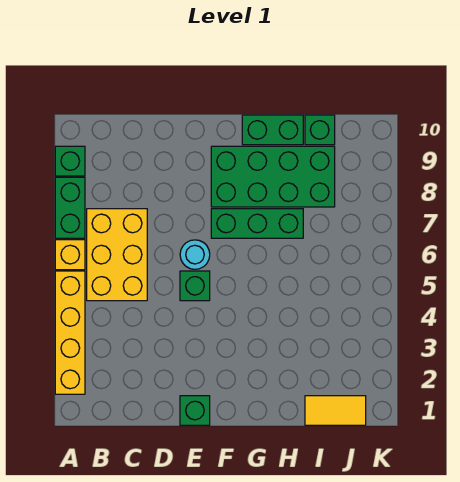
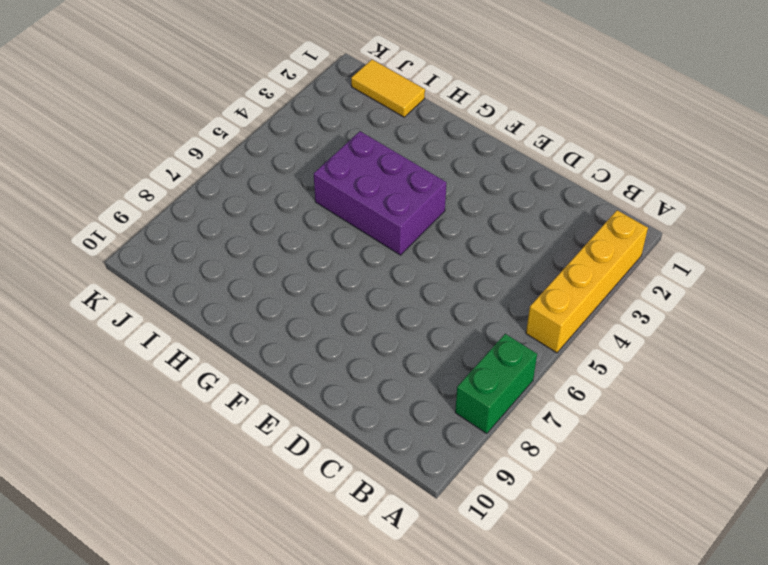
purple brick F4:H5 level 1 -> none
none -> yellow brick A6 level 1
none -> green brick A9 level 1
none -> yellow brick B5:C7 level 1

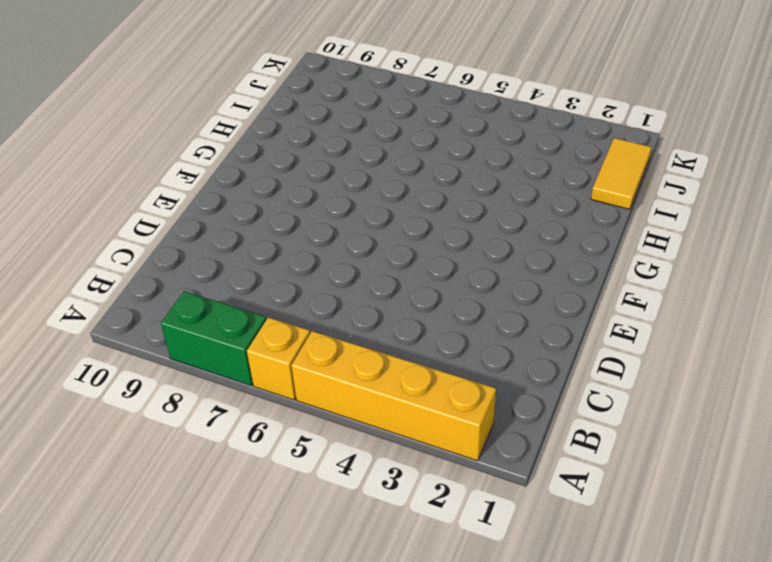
none -> green brick A9 level 1
none -> yellow brick B5:C7 level 1
none -> green brick E1 level 1

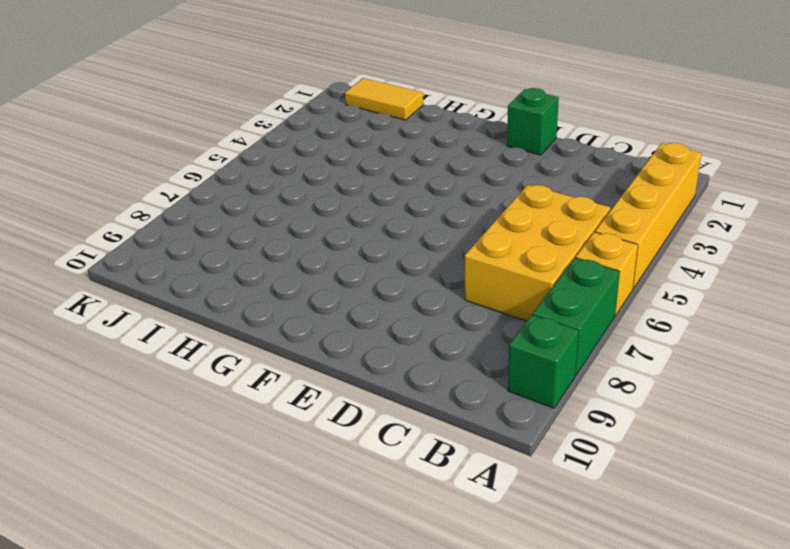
none -> green brick E5 level 1
none -> cyan round brick E6 level 1
none -> green brick F7:H7 level 1

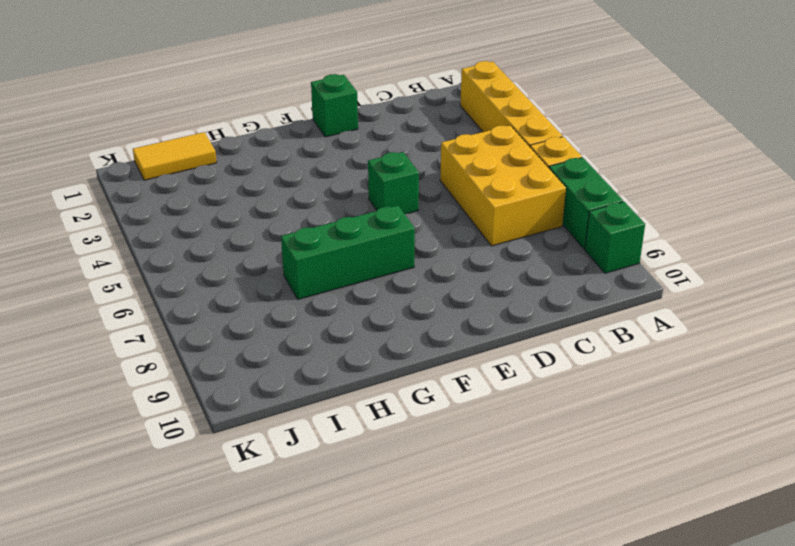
none -> cyan round brick E6 level 1
none -> green brick F8:I9 level 1
none -> green brick G10:H10 level 1

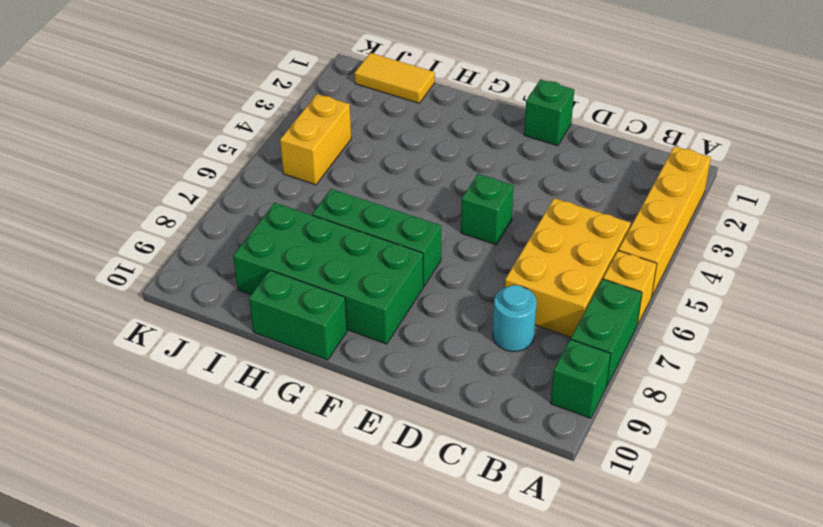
cyan round brick C8 level 1 -> cyan round brick E6 level 1
yellow brick J4:J5 level 1 -> none
none -> green brick I10 level 1

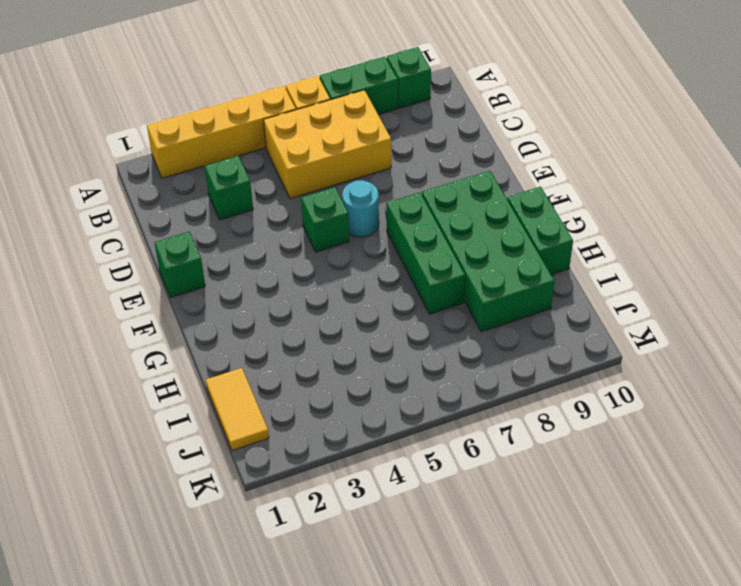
green brick C3 level 1 -> green brick I10 level 1

